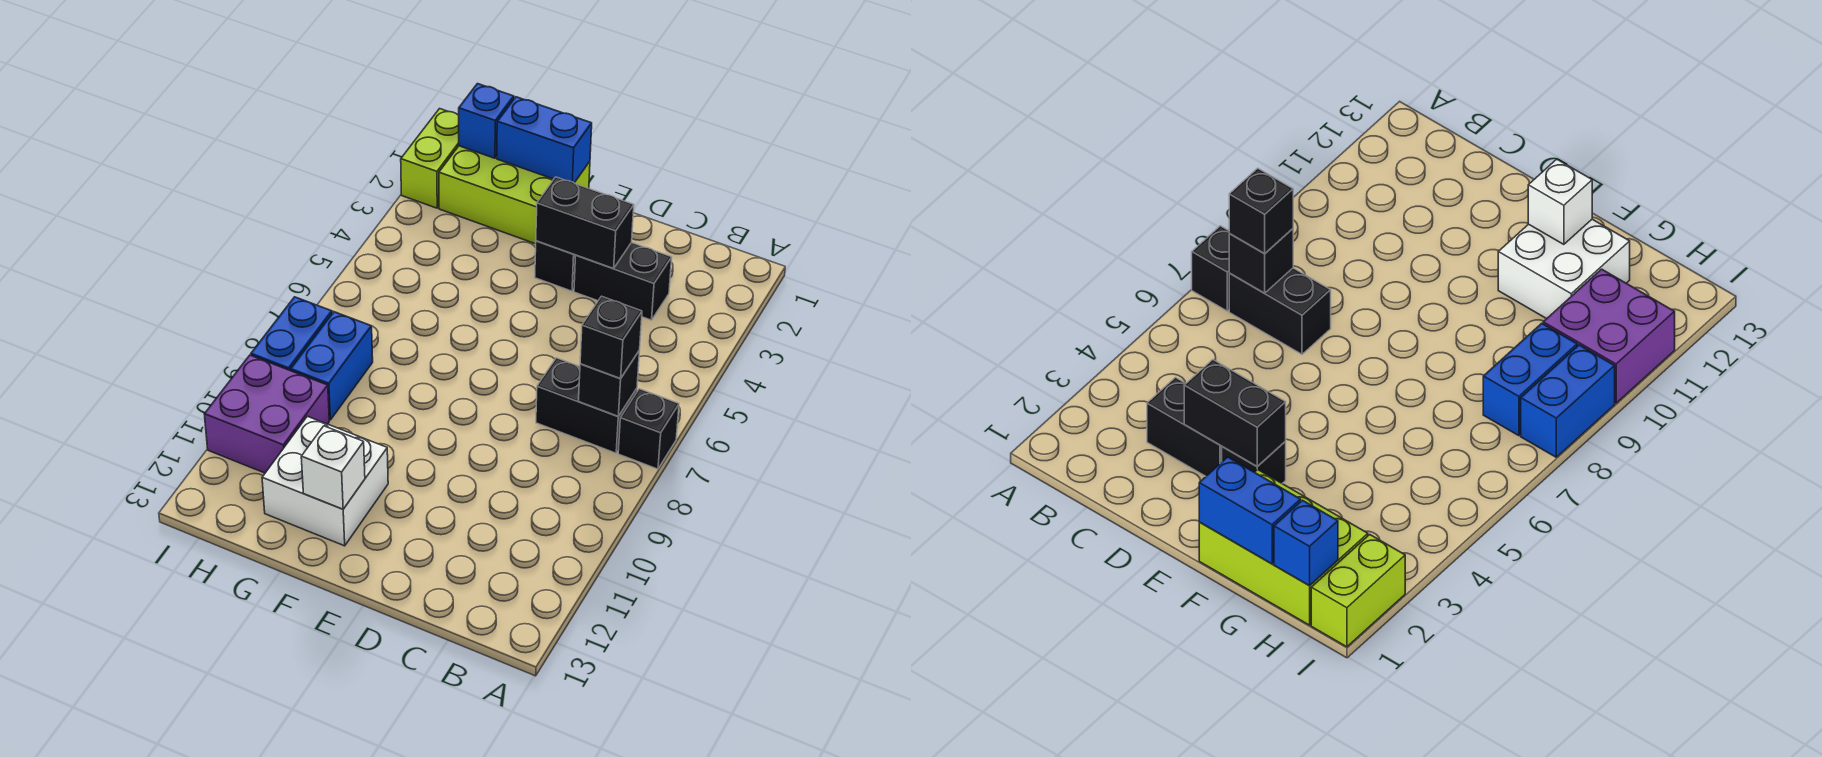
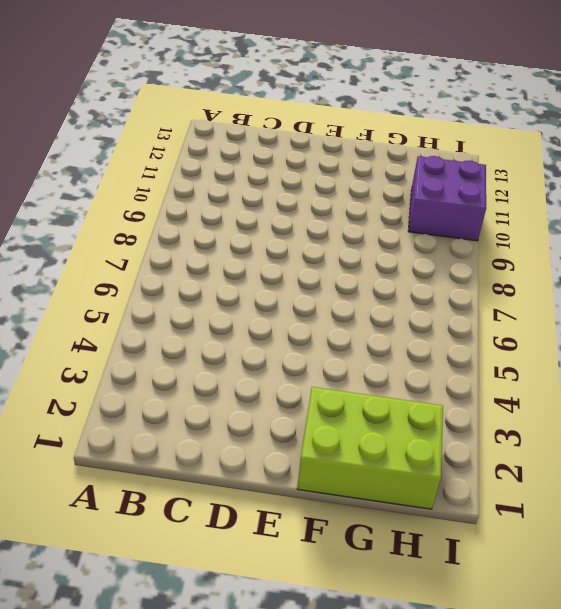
none -> black brick A7 level 1
none -> black brick B7:C7 level 1
none -> black brick C3:D3 level 1

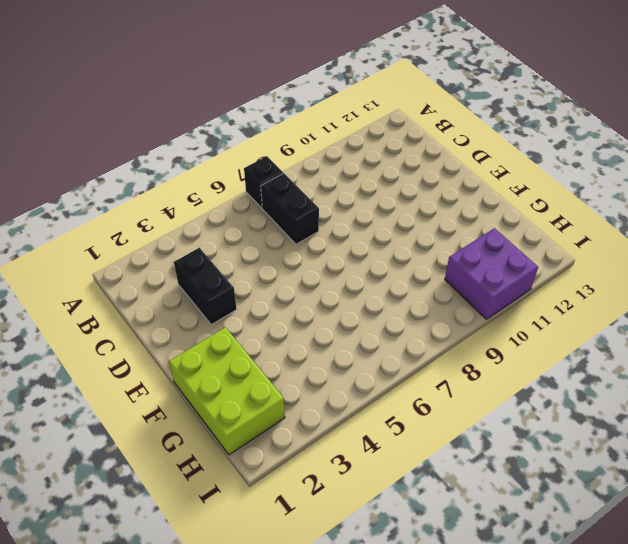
none -> black brick E3 level 1
none -> white brick F11:G12 level 1
none -> blue brick H8:H9 level 1

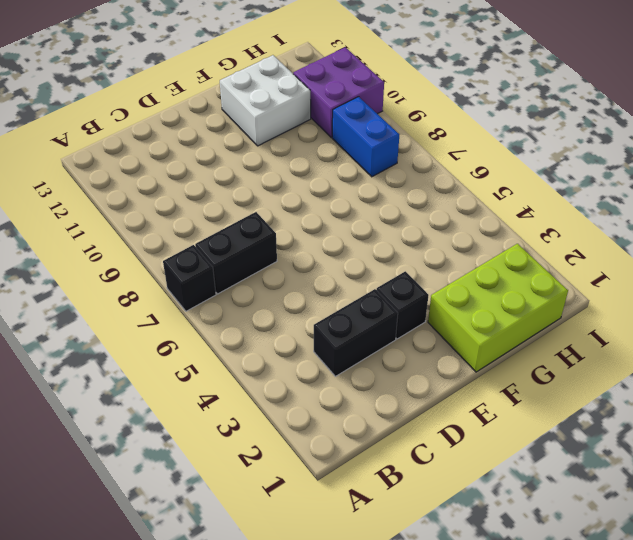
none -> lime brick I1:I2 level 1
none -> blue brick I8:I9 level 1
none -> black brick B7 level 2

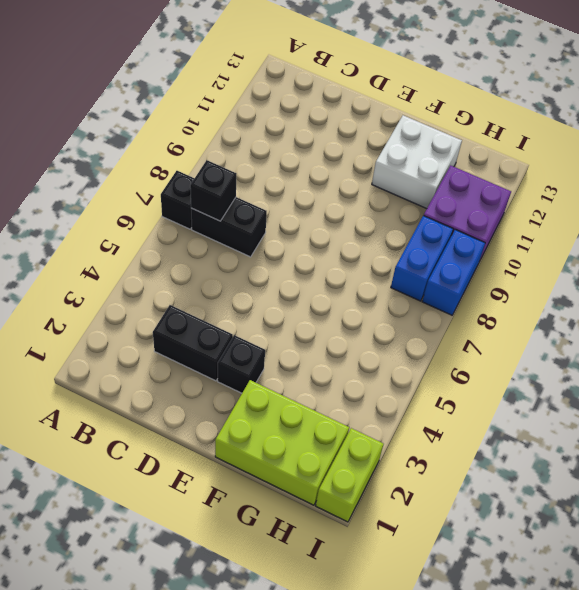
none -> black brick D3:E3 level 2
none -> blue brick F1:G1 level 2
none -> white brick F12 level 2

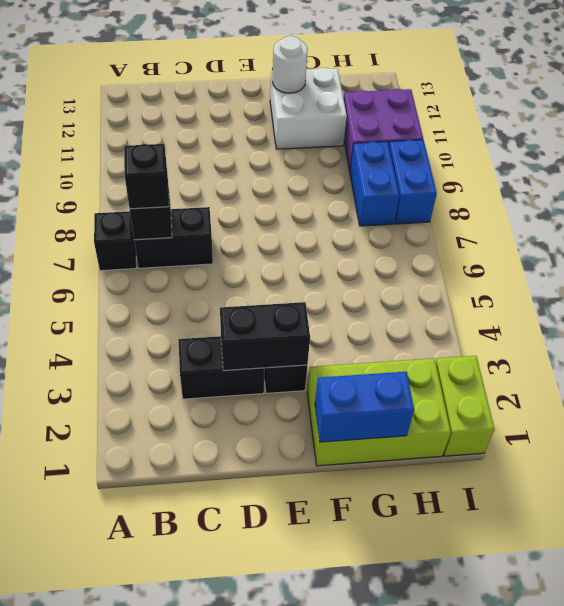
white round brick F12 level 2 -> white brick F12 level 2
none -> blue brick H1 level 2

